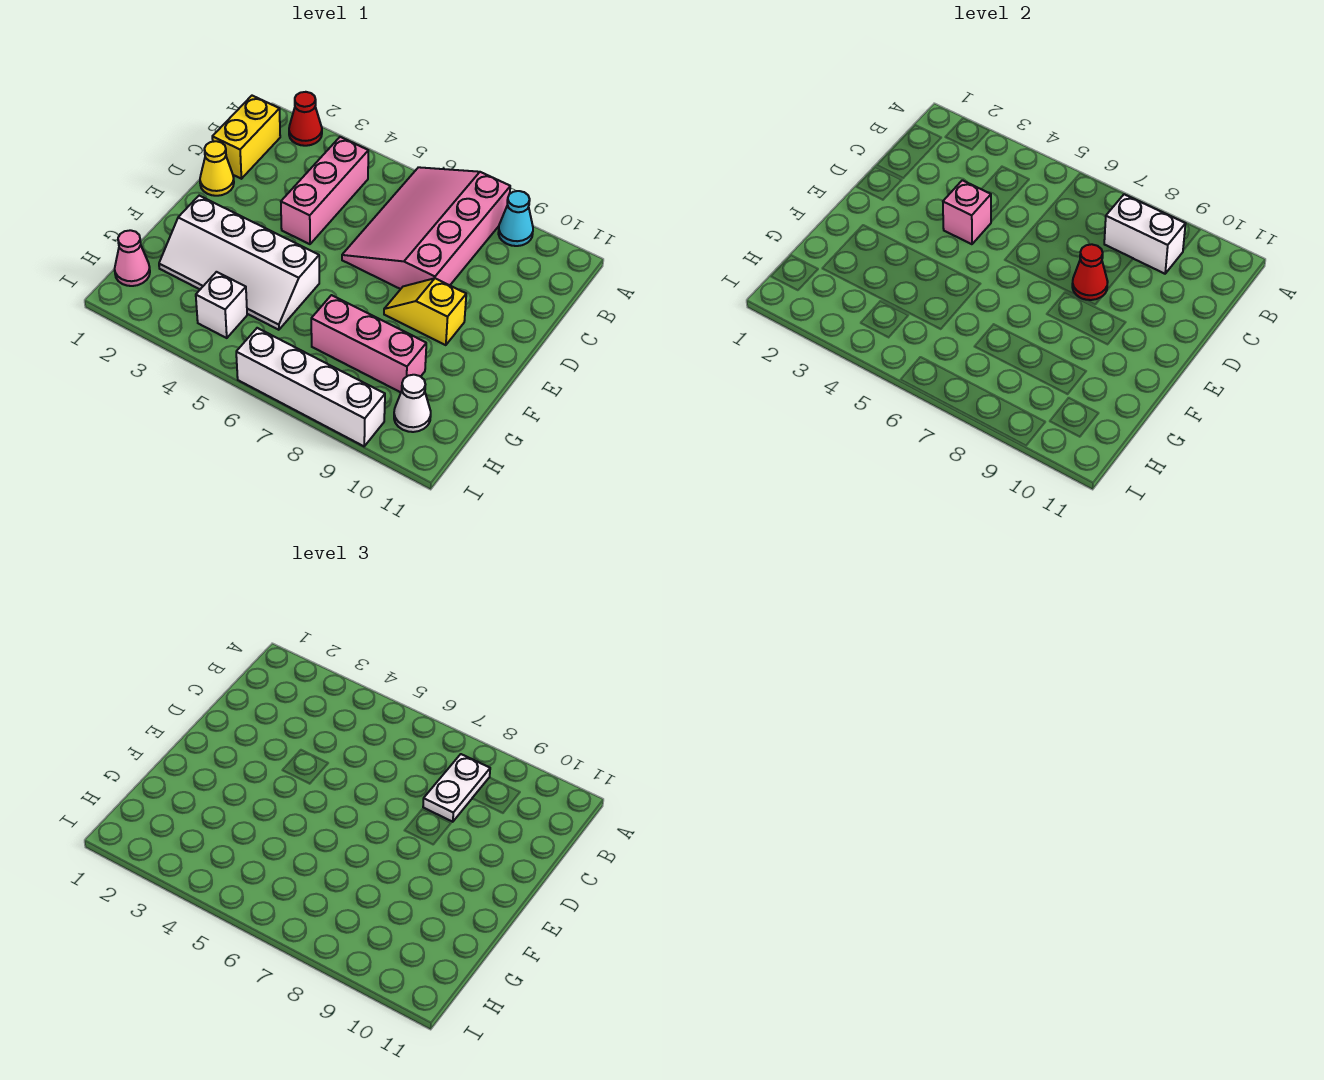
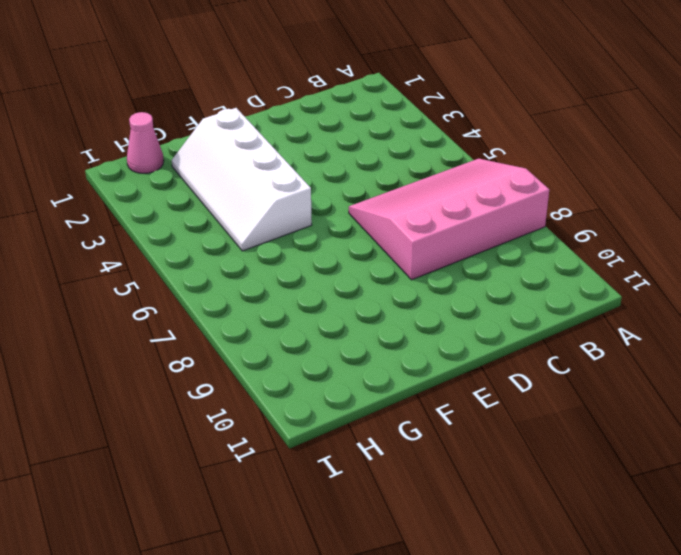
none -> red cone A2 level 1
none -> cyan cone A9 level 1
none -> yellow brick B1:C1 level 1

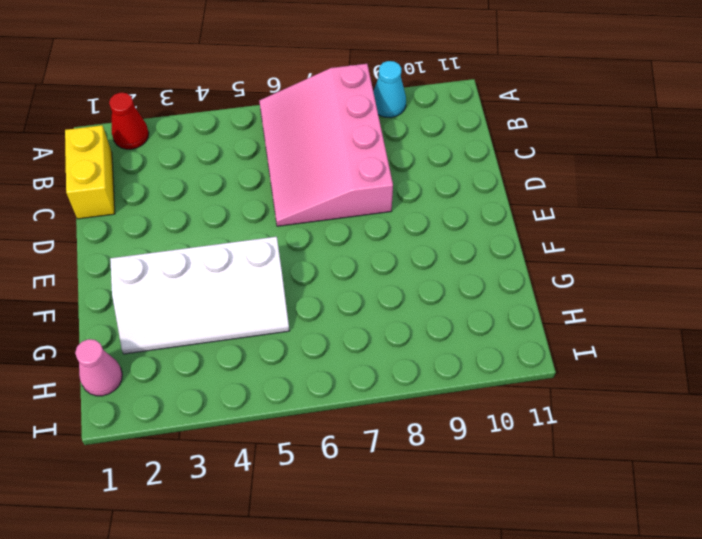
none -> pink brick B4:D4 level 1
none -> yellow cone D1 level 1
none -> yellow slope E8:E9 level 1 top 9

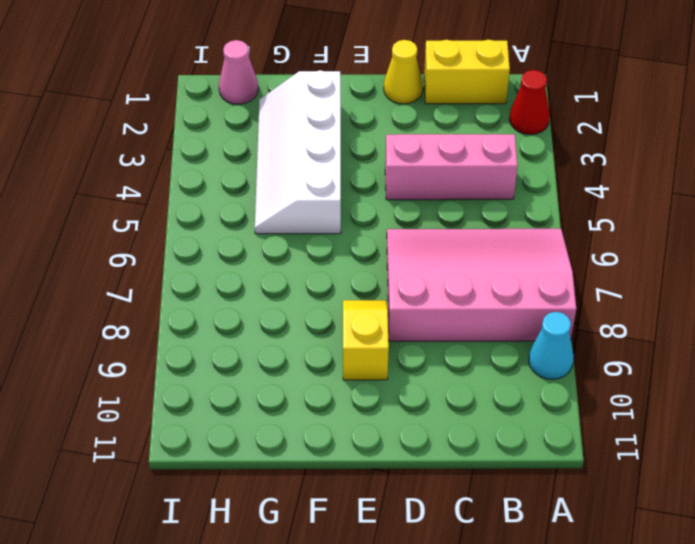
none -> pink brick G7:G9 level 1
none -> white brick H4 level 1
none -> white cone H10 level 1

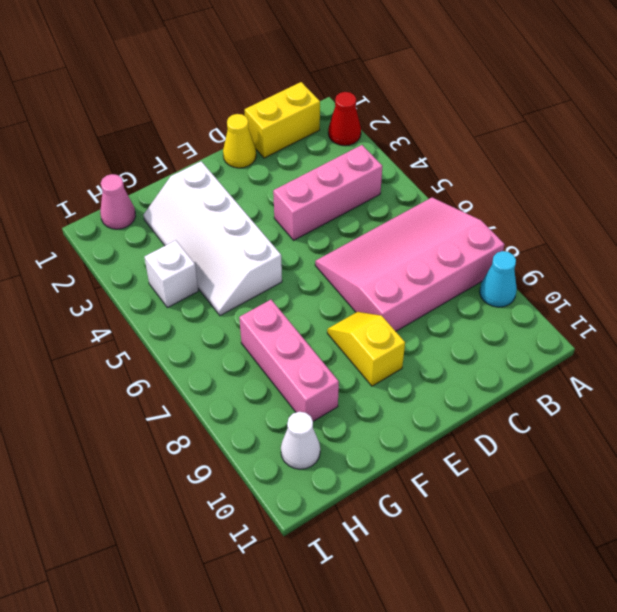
none -> white brick I6:I9 level 1
none -> white brick B8:B9 level 2
none -> pink brick D4 level 2

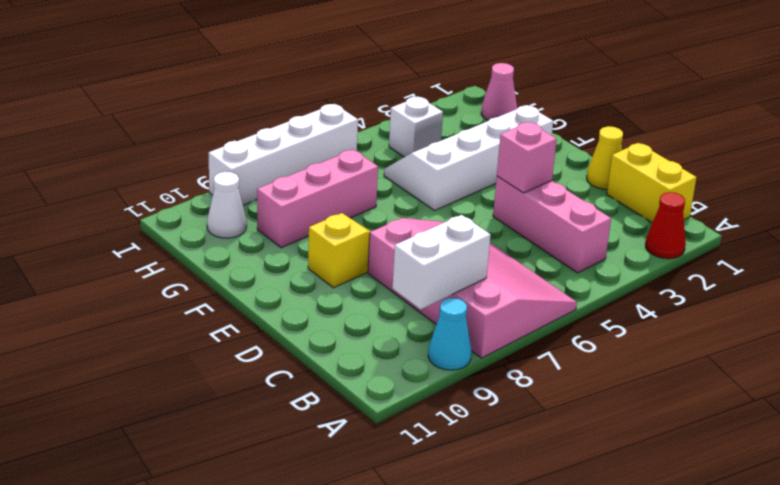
none -> red cone D8 level 2
none -> white plate B8:C8 level 3

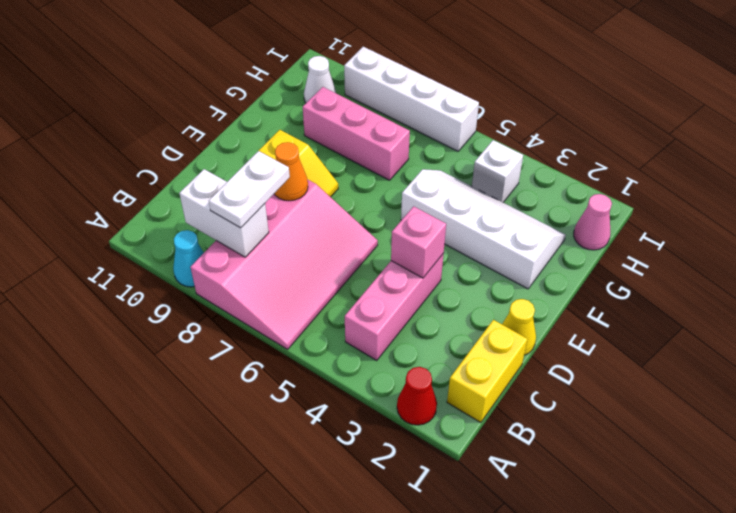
orange cone D8 level 2 -> red cone D8 level 2

